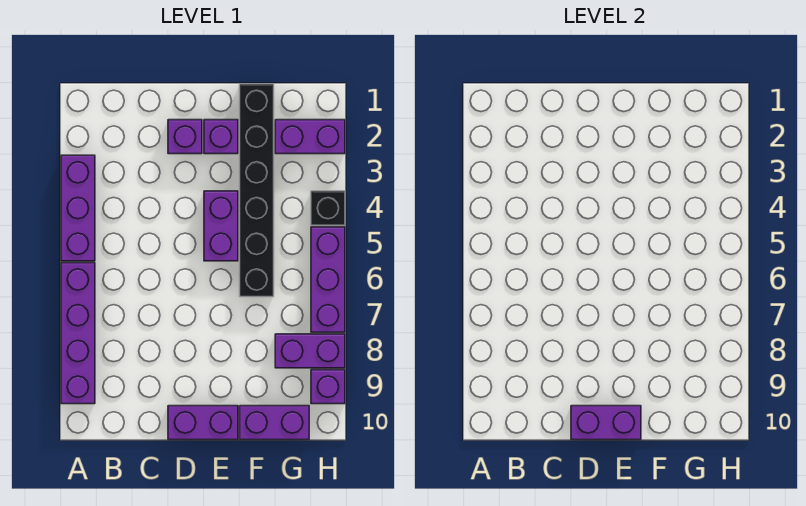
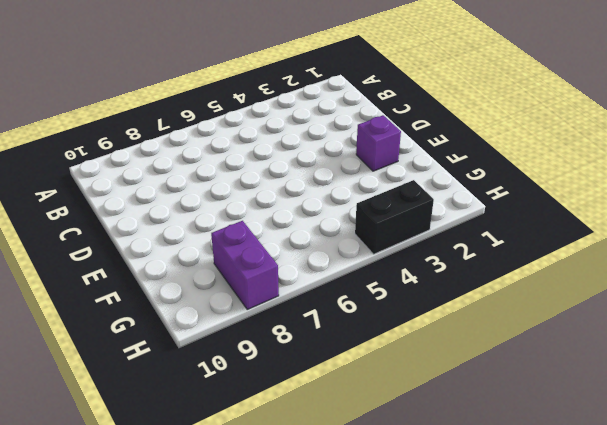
black brick H3:H4 level 1 -> black brick H4 level 1
none -> purple brick A3:A5 level 1
none -> purple brick A6:A9 level 1
none -> purple brick D2 level 1

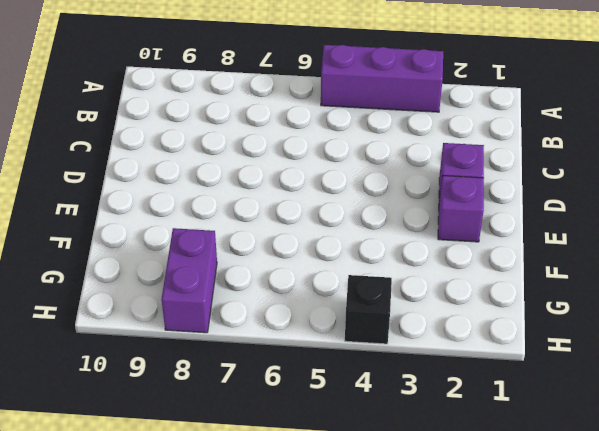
none -> purple brick A6:A9 level 1
none -> purple brick D10:E10 level 1
none -> purple brick E4:E5 level 1

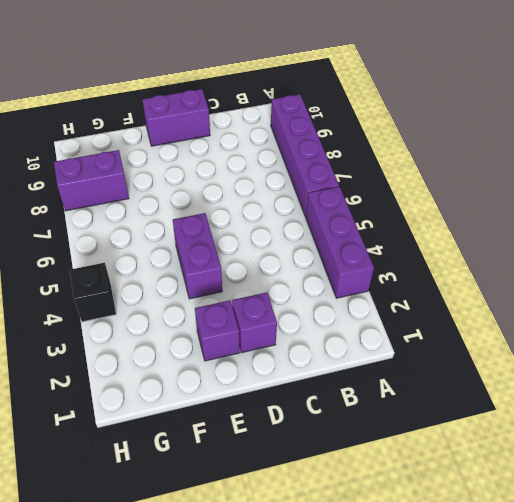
none -> black brick F1:F6 level 1
none -> purple brick F10:G10 level 1
none -> purple brick G2:H2 level 1

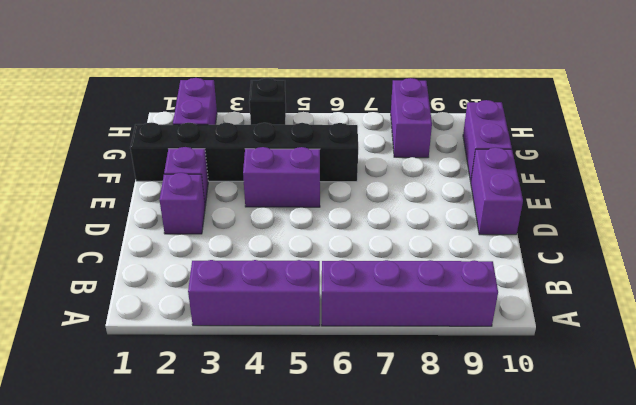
none -> purple brick H5:H7 level 1
none -> purple brick H9 level 1
none -> purple brick D10:E10 level 2

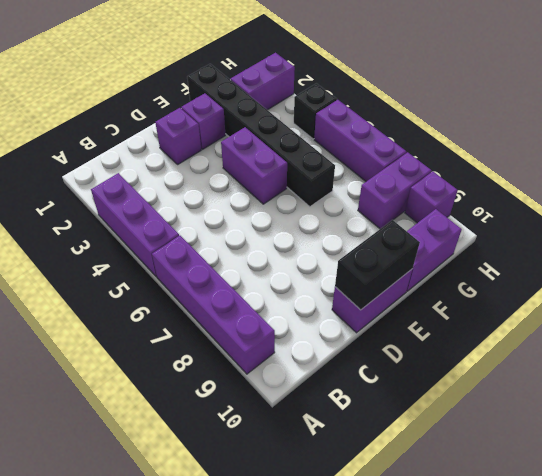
black brick D10:E10 level 2 -> purple brick D10:E10 level 2

